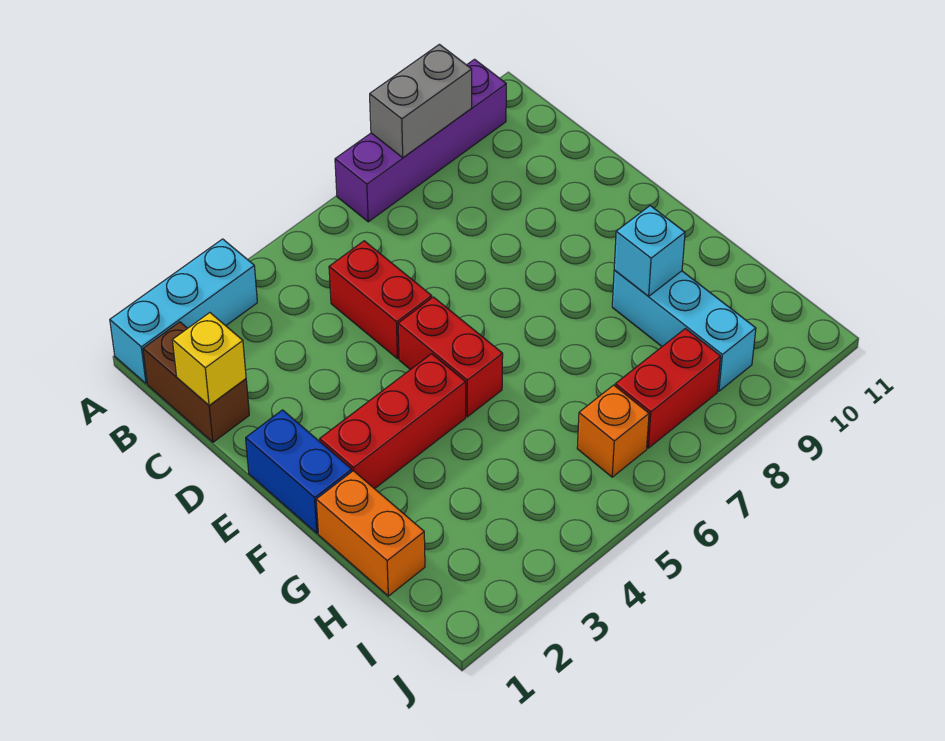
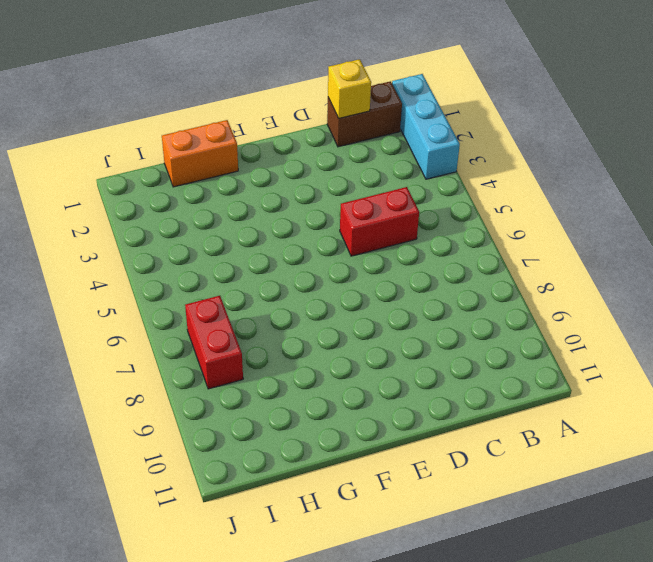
none -> purple brick A7:A10 level 1
none -> blue brick E1:F1 level 1
none -> red brick E5:F5 level 1

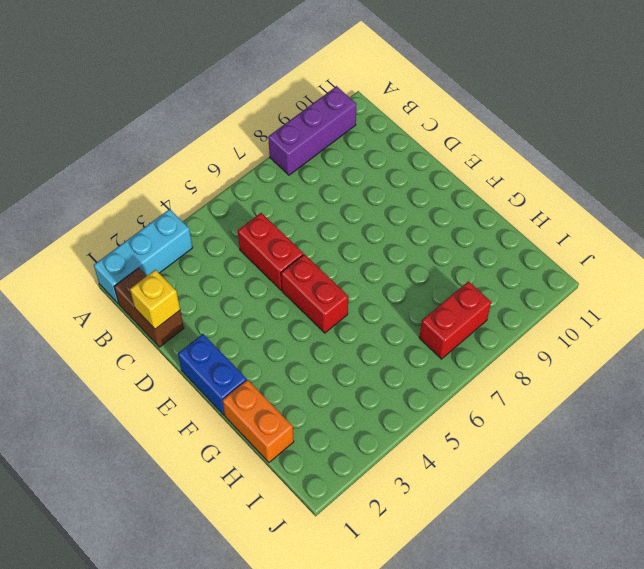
purple brick A8:A10 level 1 -> purple brick A7:A10 level 1
none -> red brick F2:F4 level 1
none -> cyan brick G9:I9 level 1
none -> orange brick I6 level 1

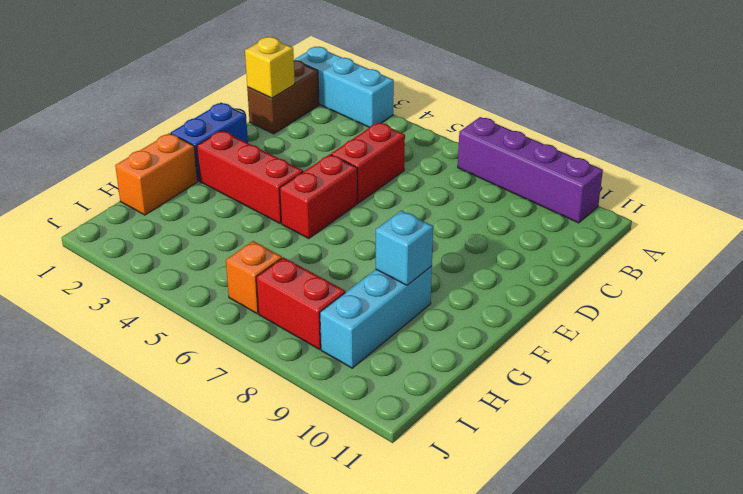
none -> grey brick A8:A9 level 2

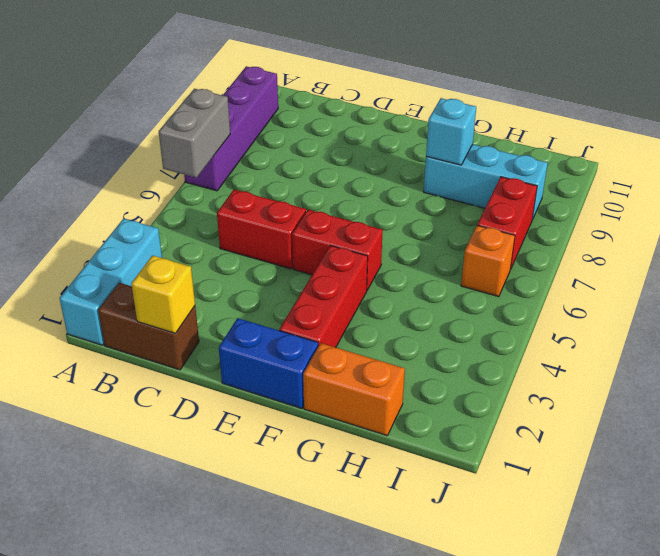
grey brick A6:A7 level 2 -> grey brick A8:A9 level 2

